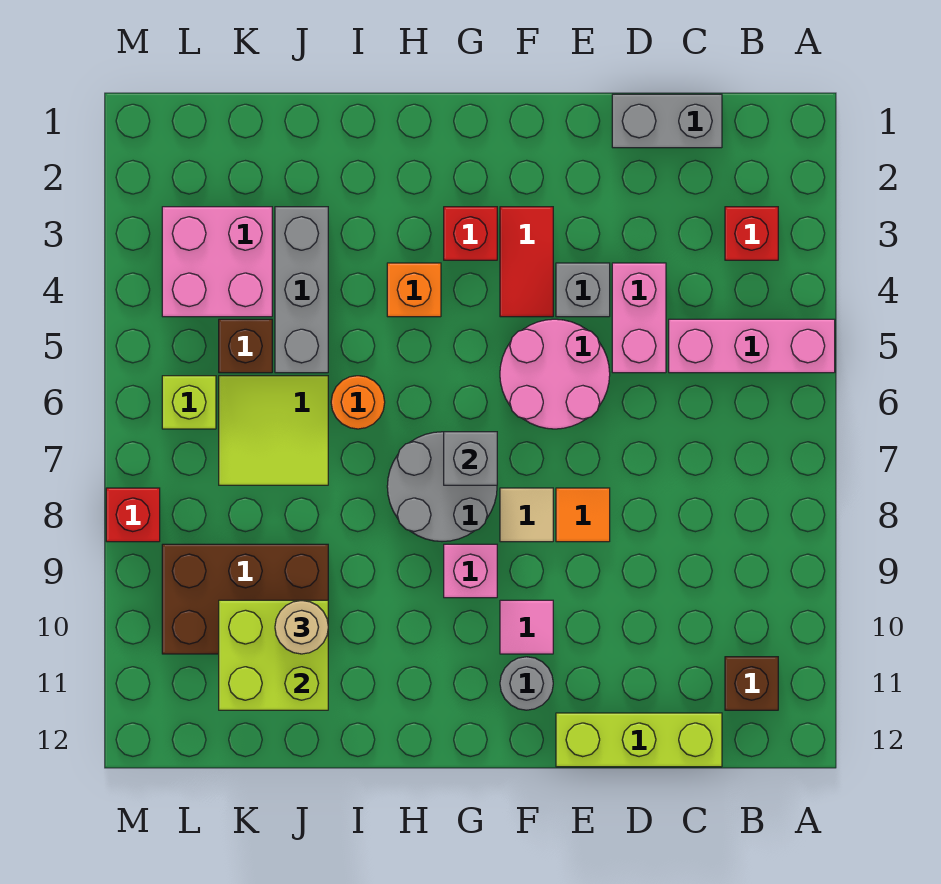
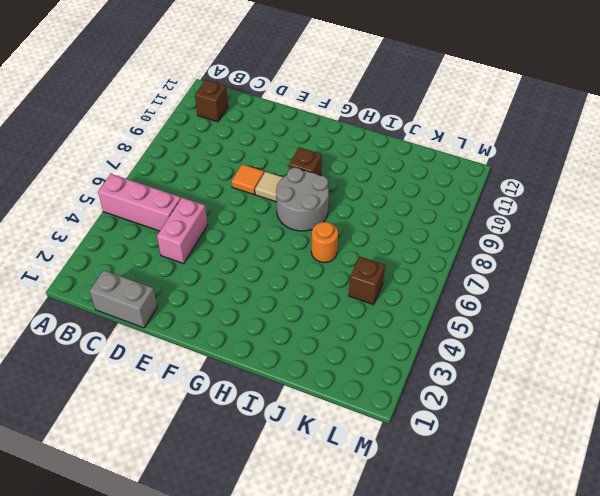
brown brick G9 level 1 -> pink brick G9 level 1
none -> red brick B3 level 1
none -> lime brick C12:E12 level 1
none -> grey brick E4 level 1

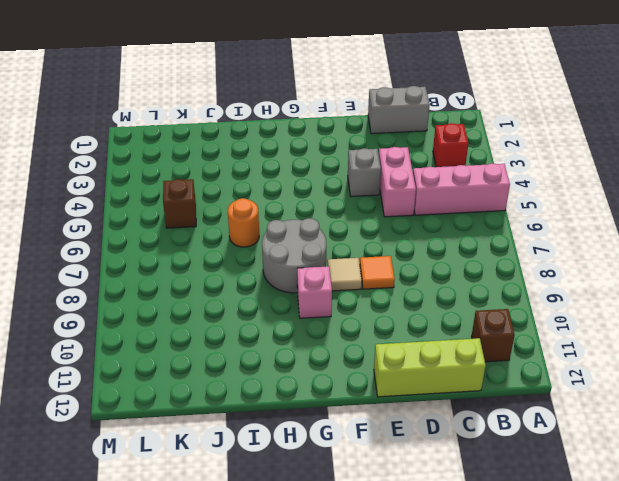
none -> pink round brick E5:F6 level 1
none -> red tile F3:F4 level 1
none -> pink tile F10 level 1

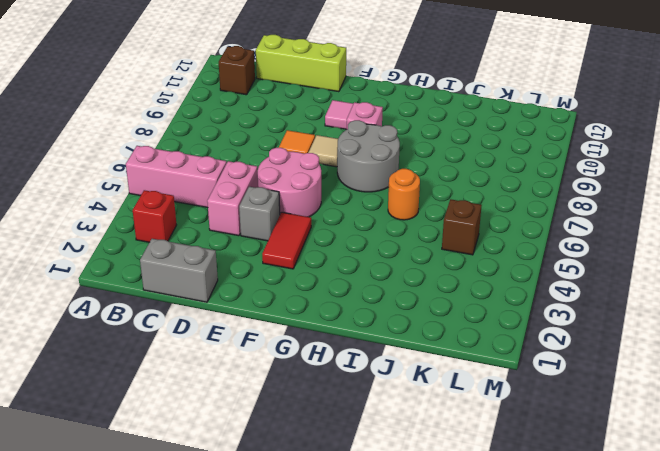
none -> grey round brick F11 level 1
none -> red brick G3 level 1
none -> orange brick H4 level 1

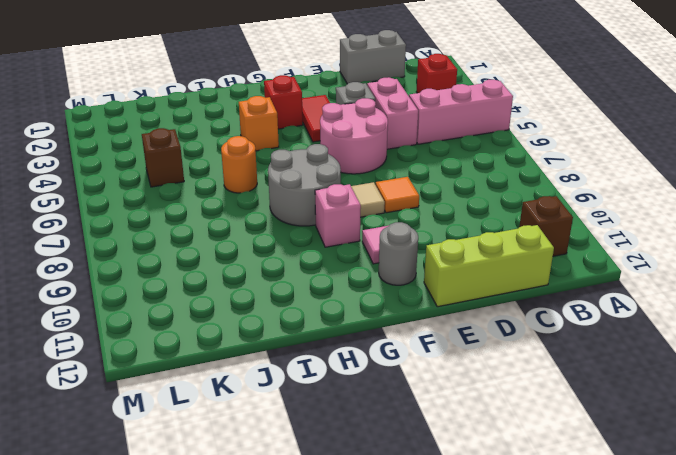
none -> grey brick J3:J5 level 1
none -> lime tile J6:K7 level 1
none -> brown brick J9:L10 level 1

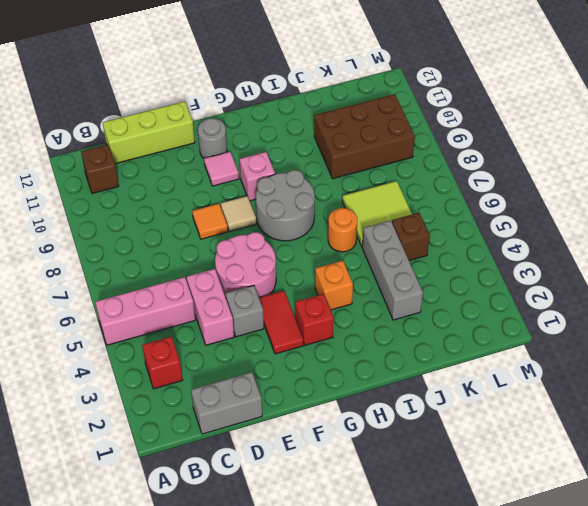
none -> pink brick K3:L4 level 1
none -> lime brick L6 level 1
none -> red brick M8 level 1

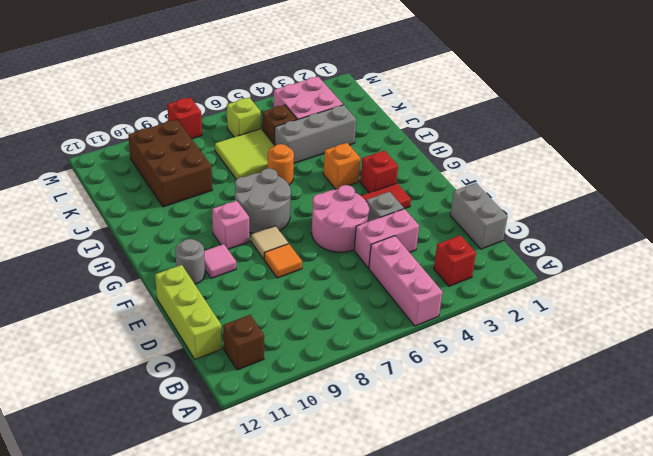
none -> grey brick G7 level 2
none -> lime brick J10:K11 level 2
none -> tan round brick J10 level 3

